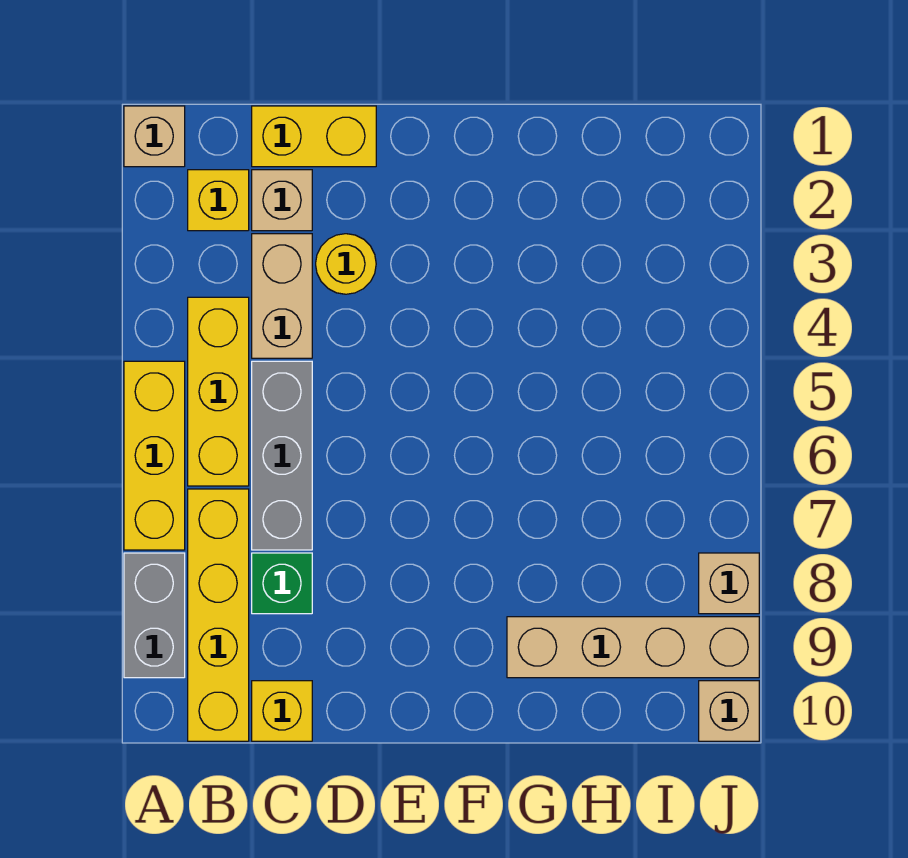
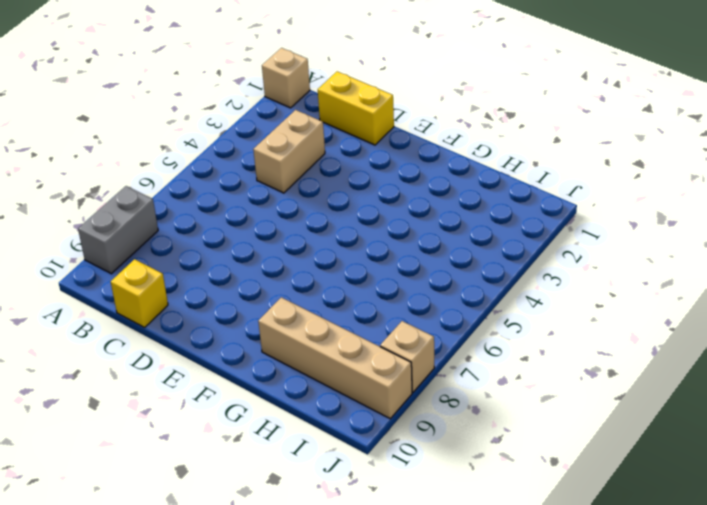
none -> yellow brick A5:A7 level 1
none -> yellow brick B2 level 1
none -> yellow brick B4:B6 level 1

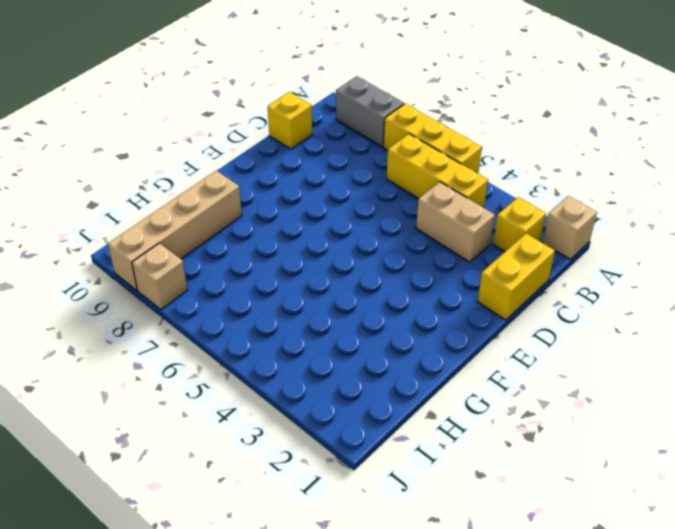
none -> yellow brick B7:B10 level 1
none -> tan brick C2 level 1
none -> grey brick C5:C7 level 1

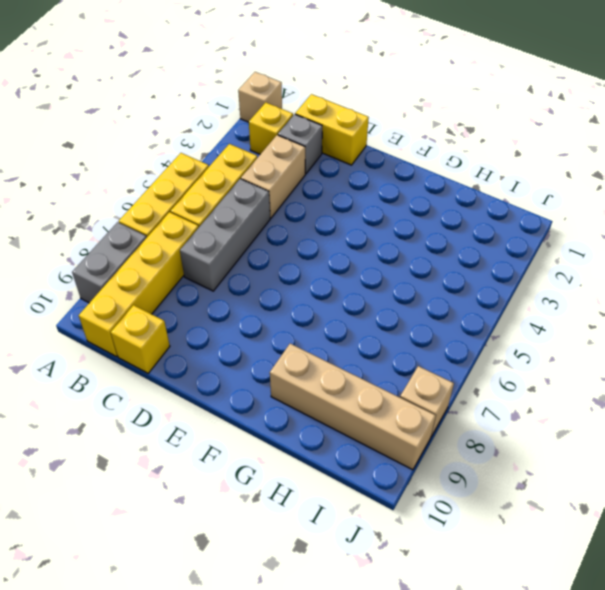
grey brick C2 level 1 -> tan brick C2 level 1
none -> green brick C8 level 1
none -> yellow round brick D3 level 1
none -> tan brick J10 level 1

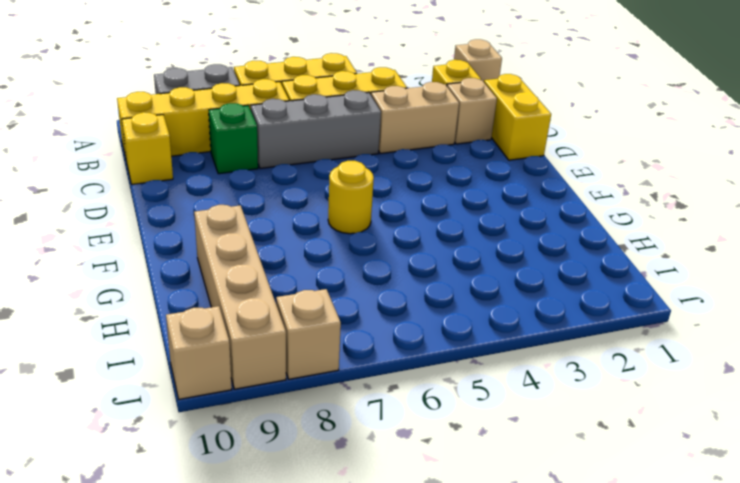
yellow round brick F6 level 1 -> yellow round brick D3 level 1

